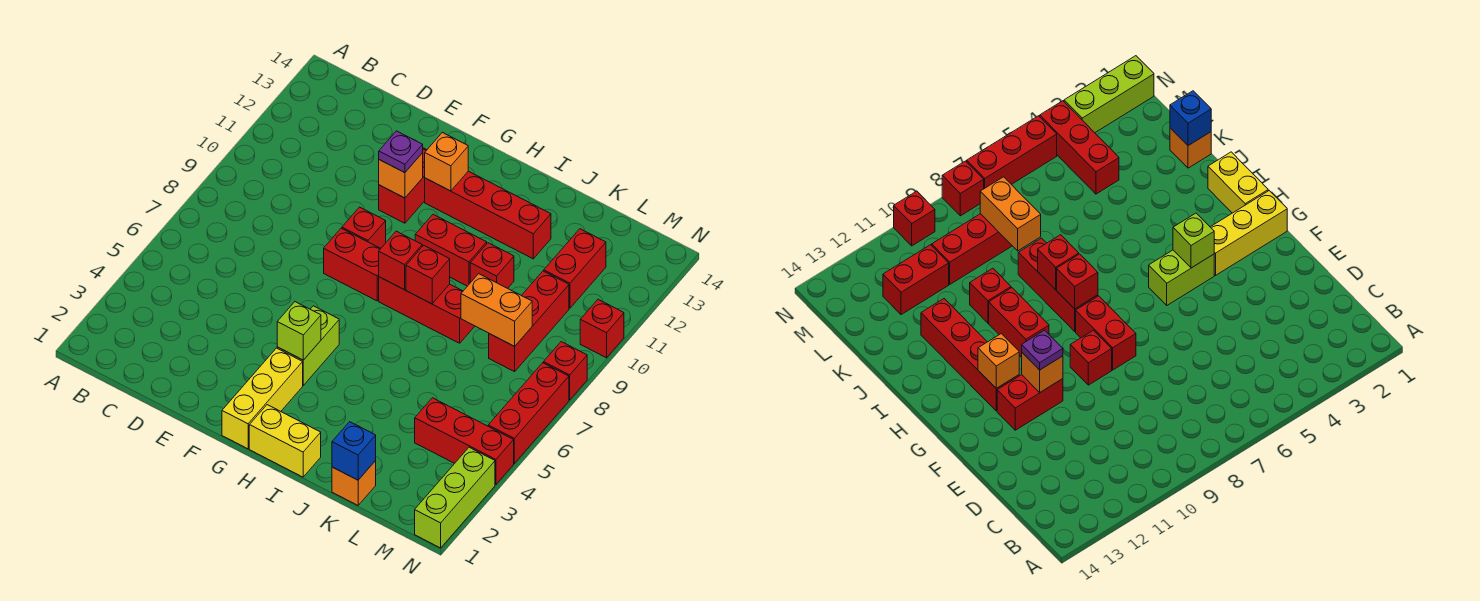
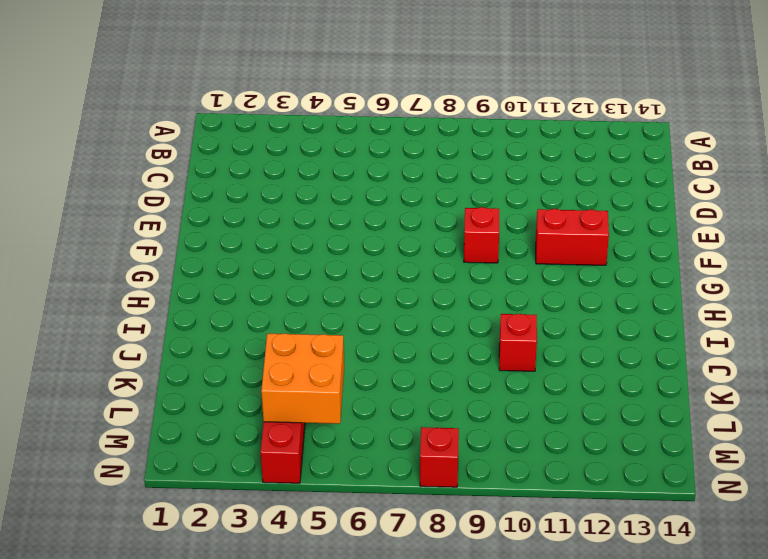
orange brick L4:M5 level 2 -> none
none -> red brick F8:G8 level 1
none -> yellow brick G1:G3 level 1
none -> lime brick G4:G5 level 1

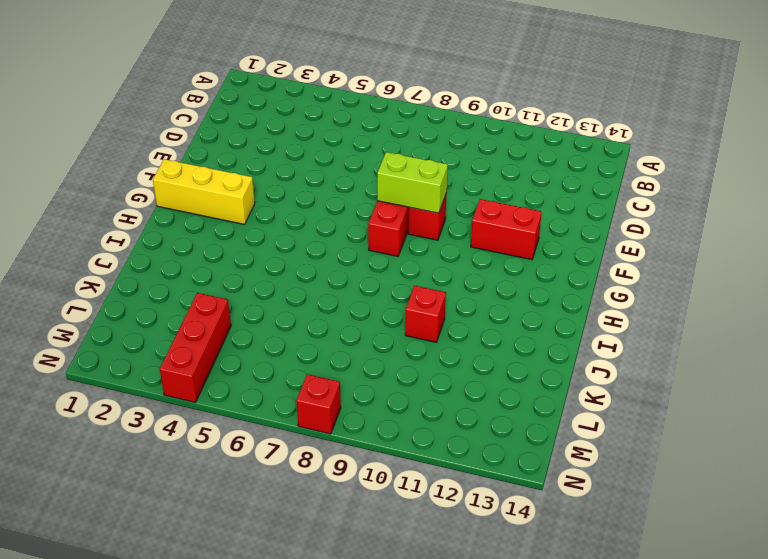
lime brick F8:F9 level 2 -> lime brick G4:G5 level 1
none -> red brick G12:J12 level 1
none -> yellow brick H1:I1 level 1
none -> red brick H8:J8 level 1

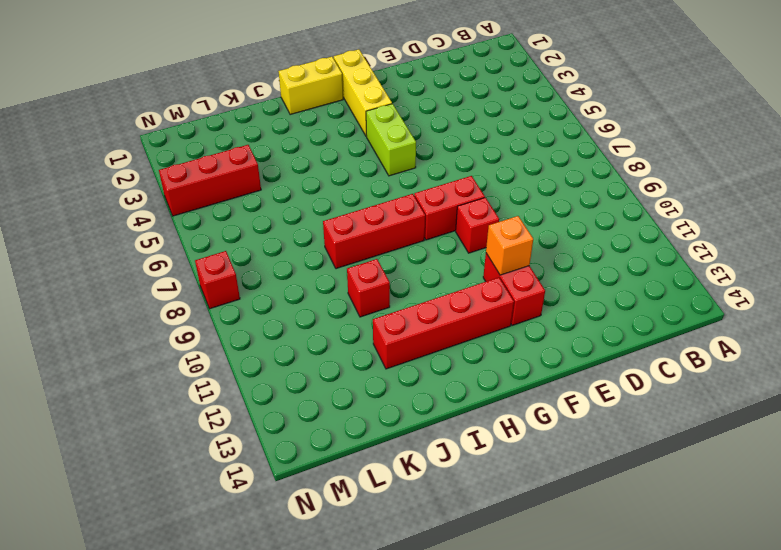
none -> red brick H10:I10 level 1
none -> orange brick K1 level 1
none -> red brick L8:L10 level 1

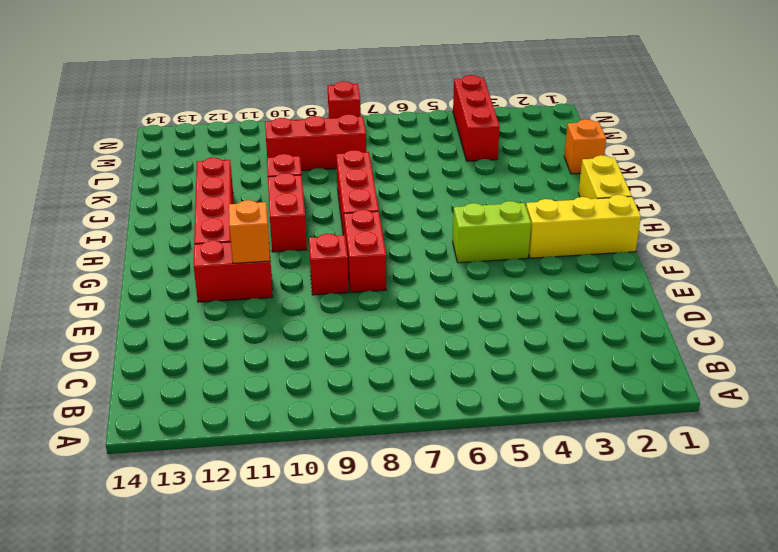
none -> red brick L11:L12 level 1
none -> lime brick N1:N3 level 1
none -> red brick N5:N7 level 1

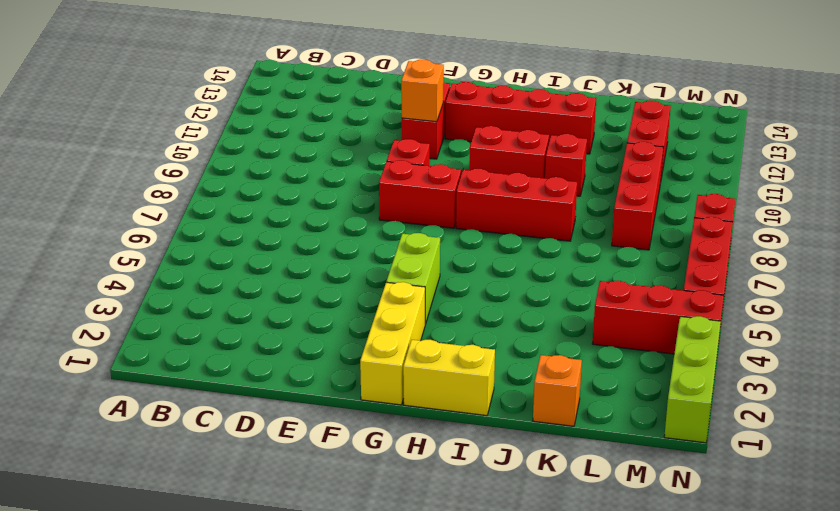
none -> red brick N10 level 1
none -> lime brick G4 level 2
none -> orange brick G12 level 2

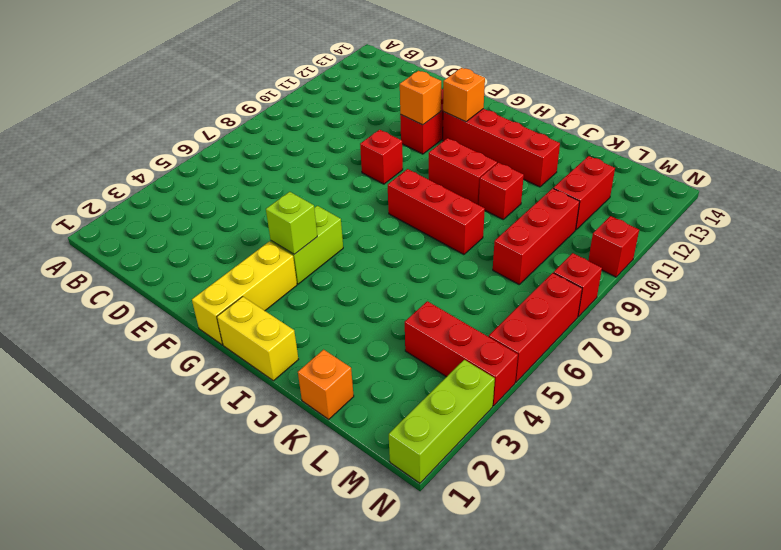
none -> red brick F8:G8 level 1
none -> red brick H8 level 2
none -> red brick I8 level 2

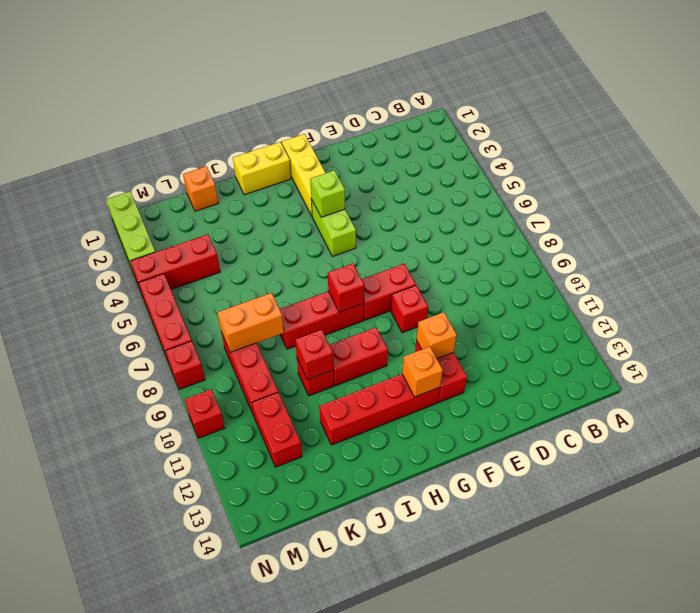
red brick J10 level 2 -> red brick I8 level 2
none -> blue brick K1 level 2
none -> purple plate F11 level 3

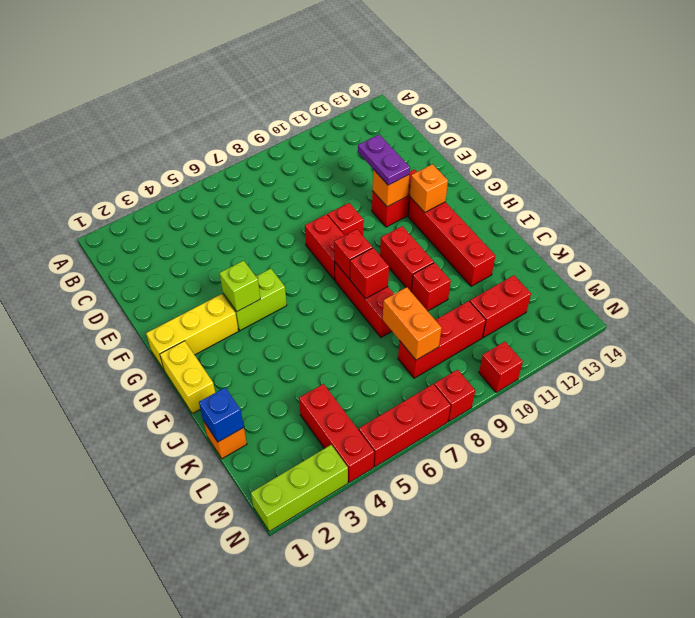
purple plate E11:F11 level 3 -> purple plate F11 level 3

